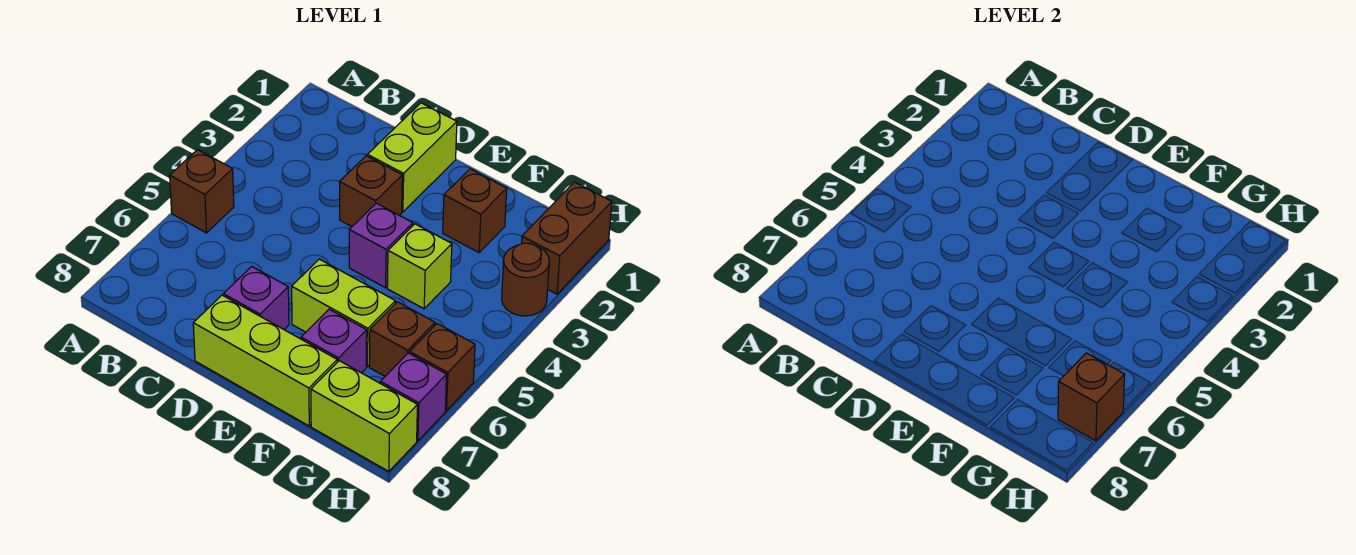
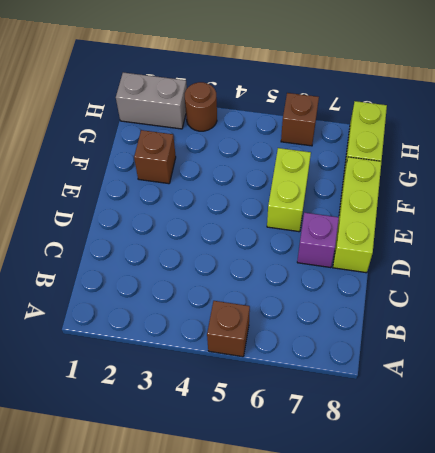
grey brick H1:H2 level 1 -> brown brick H1:H2 level 1
none -> lime brick D1:D2 level 1
none -> brown brick D3 level 1
none -> purple brick E4 level 1

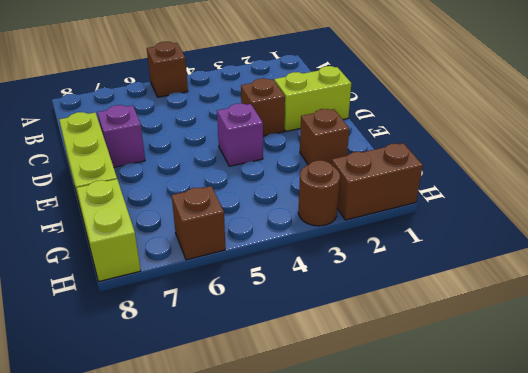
none -> lime brick E6:F6 level 1
none -> lime brick F4 level 1
none -> purple brick F7 level 1

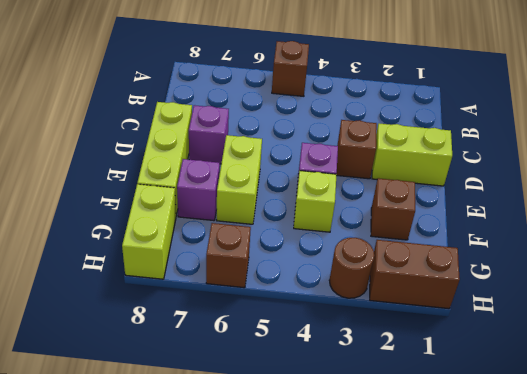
none -> brown brick G6 level 1
none -> purple brick H7 level 1
none -> brown brick H7 level 2

